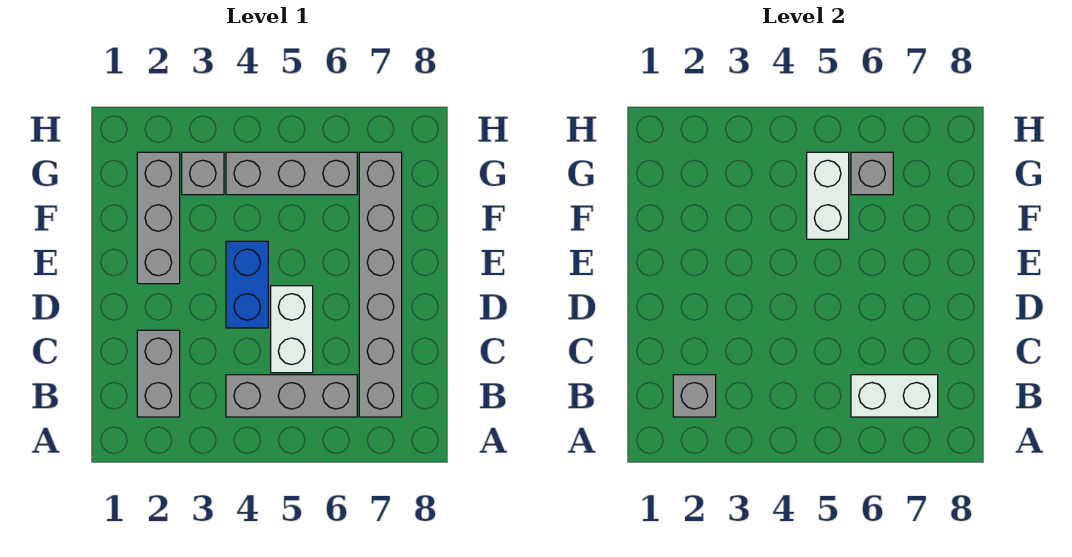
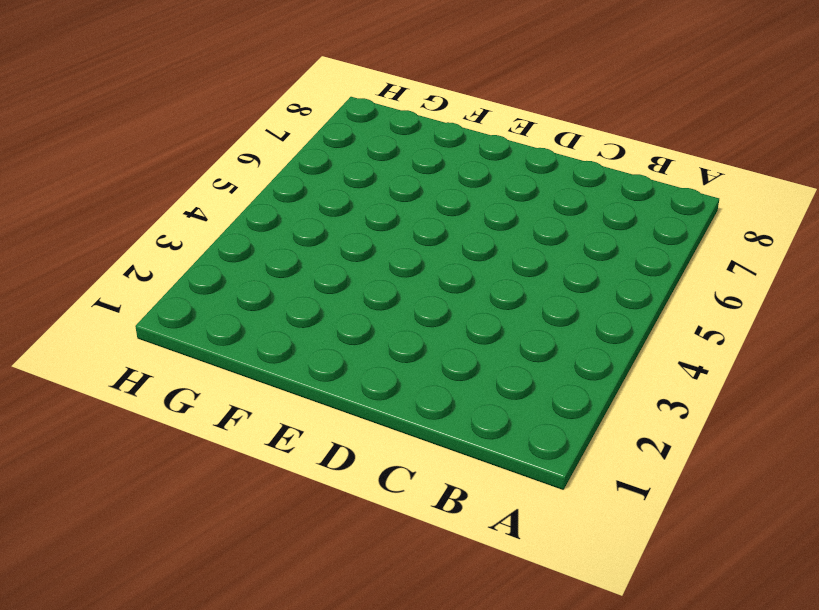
none -> grey brick B2:C2 level 1
none -> grey brick B4:B6 level 1
none -> grey brick B7:G7 level 1

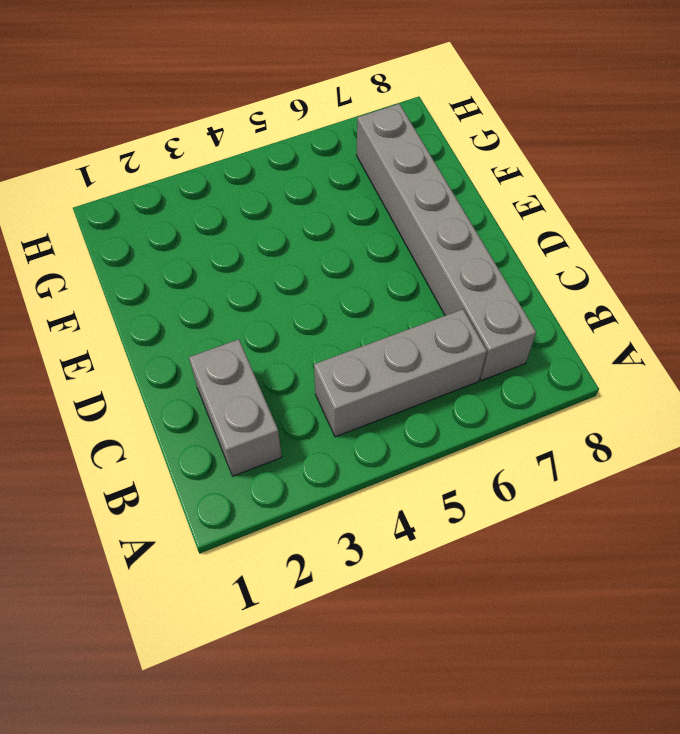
none -> white brick C5:D5 level 1
none -> blue brick D4:E4 level 1
none -> grey brick E2:G2 level 1

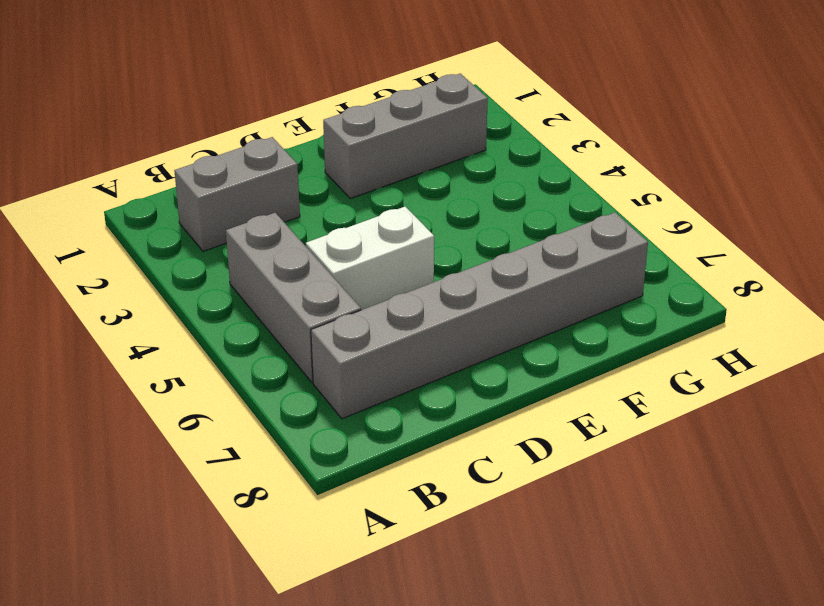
none -> blue brick D4:E4 level 1
none -> grey brick G3 level 1
none -> grey brick G4:G6 level 1

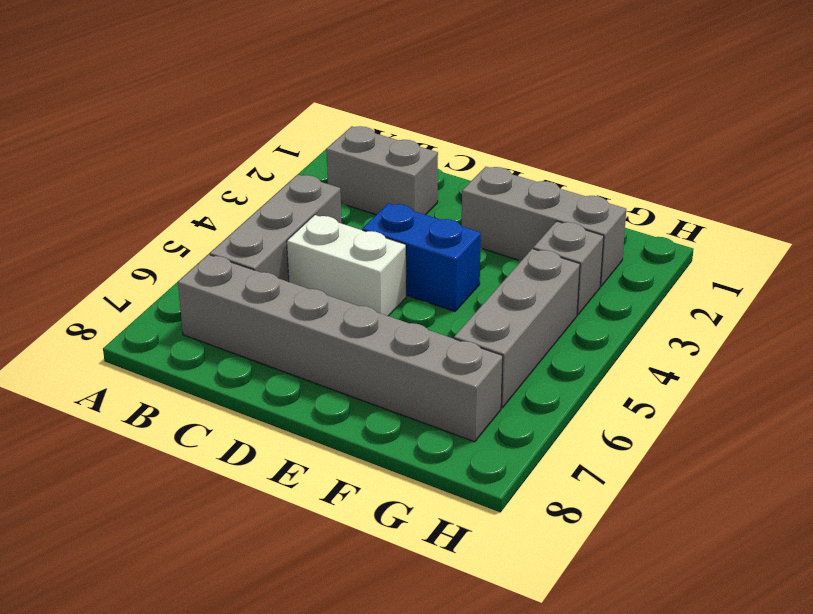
none -> grey brick B2 level 2
none -> white brick B6:B7 level 2
none -> white brick F5:G5 level 2

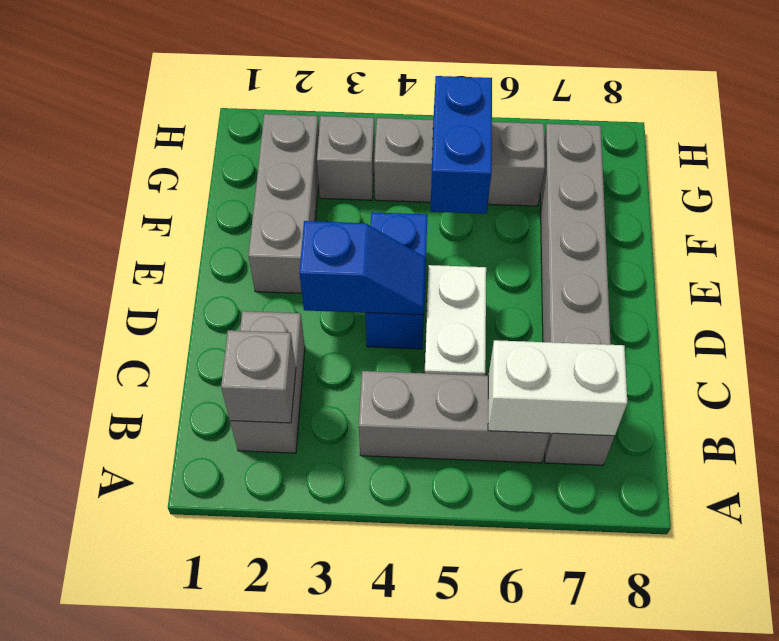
blue slope D3:D4 level 2 top 3 -> none
blue brick F5:G5 level 2 -> white brick F5:G5 level 2
none -> grey brick G6 level 2

